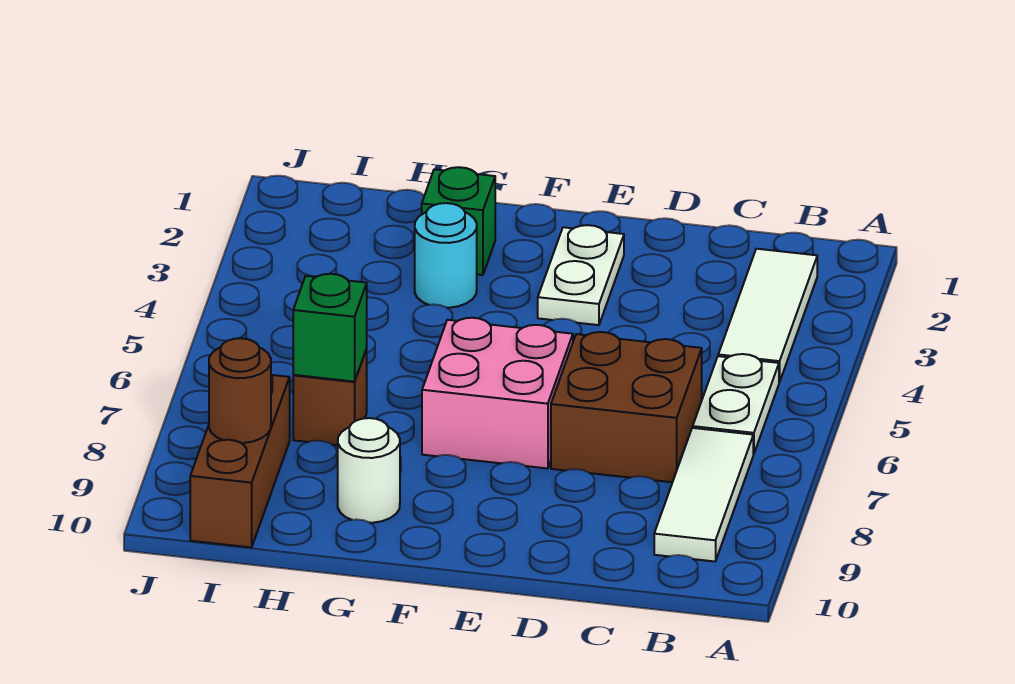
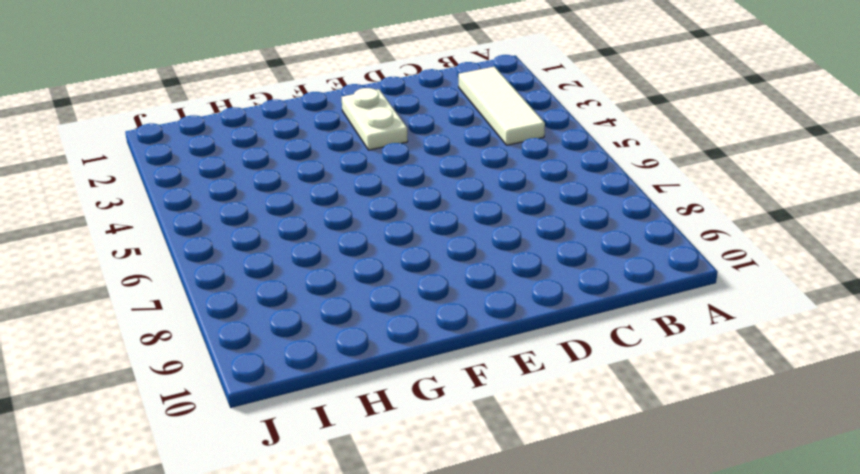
none -> white plate B5:B6 level 1
none -> white tile B7:B9 level 1
none -> brown brick C6:D7 level 1

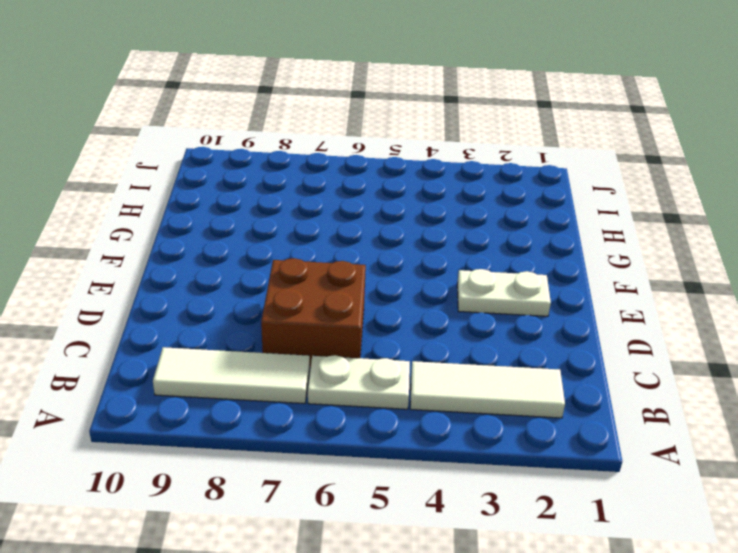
none -> pink brick E6:F7 level 1
none -> green brick G2 level 1
none -> cyan round brick G3 level 1

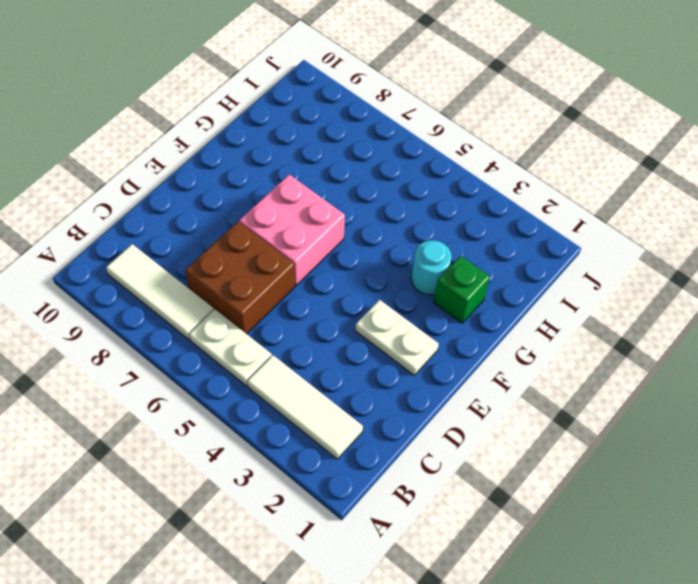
none -> white round brick G9 level 1
none -> brown brick H7 level 1
none -> brown brick I8:I10 level 1

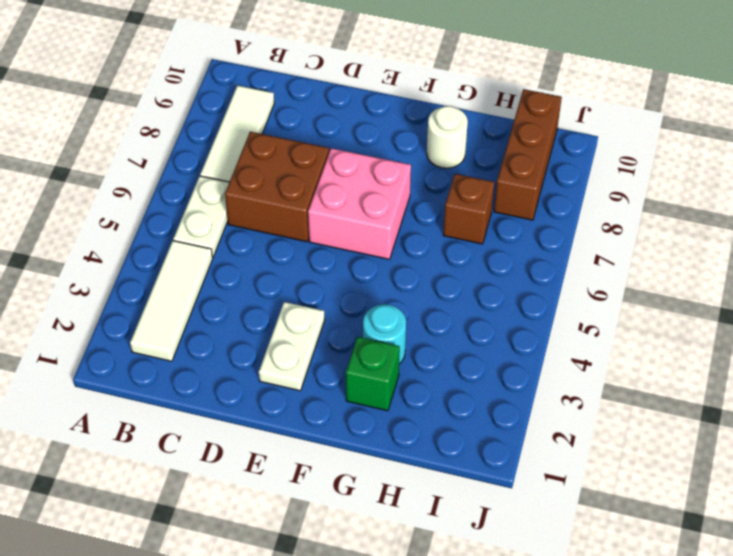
none -> green brick H7 level 2
none -> brown round brick I9 level 2

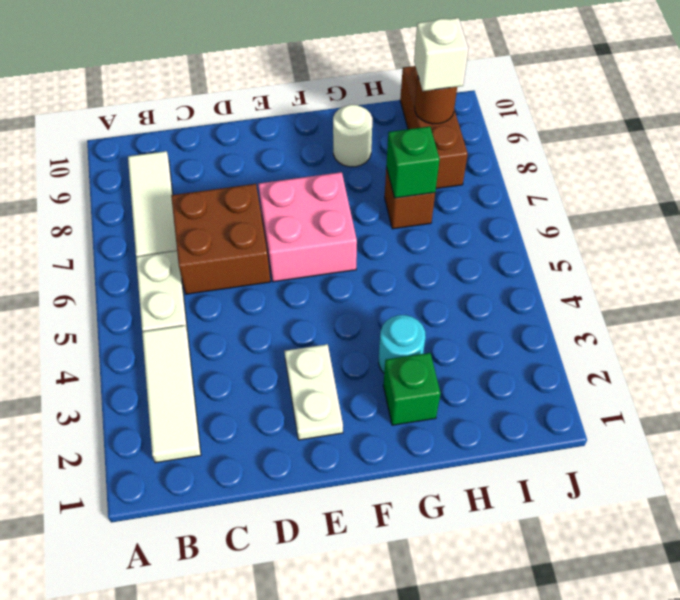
white brick I9 level 3 -> none

